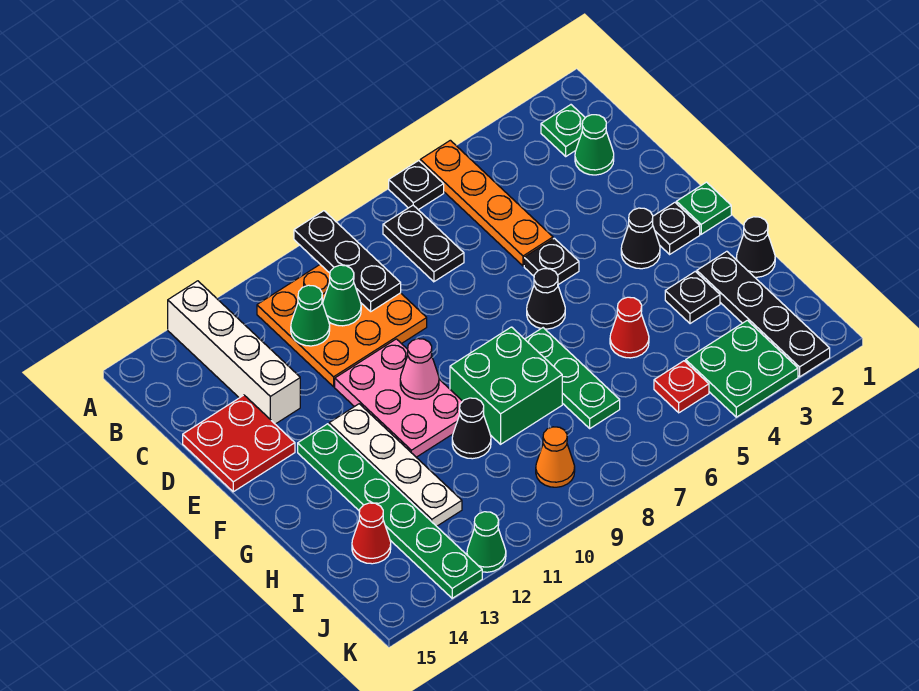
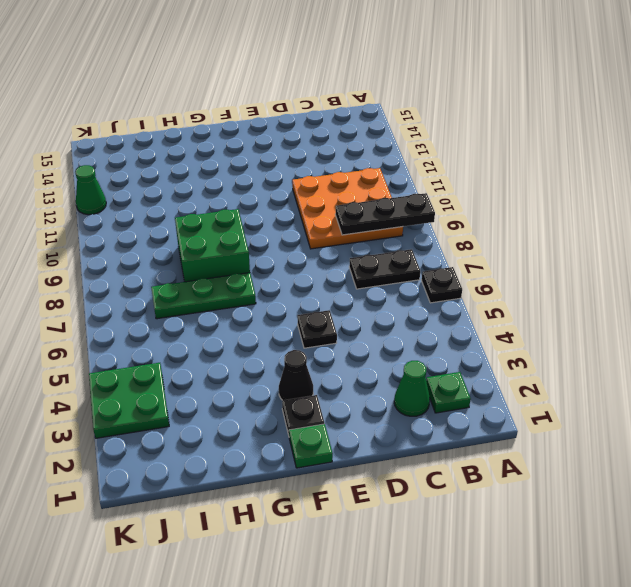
none -> orange plate A5:D5 level 1
none -> white brick A13:D13 level 1
none -> red plate D14:E15 level 1
none -> pink plate E10:G11 level 1

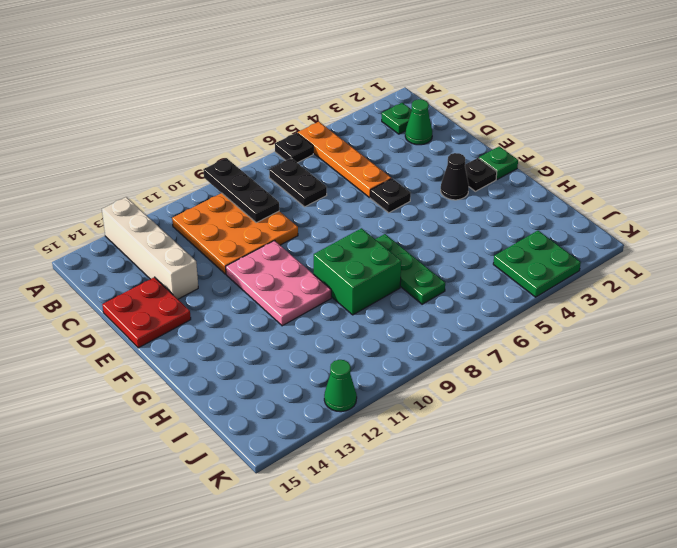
none -> black cone F6 level 1
none -> white plate F12:I12 level 1
none -> green plate F13:K13 level 1
none -> black cone H1 level 1

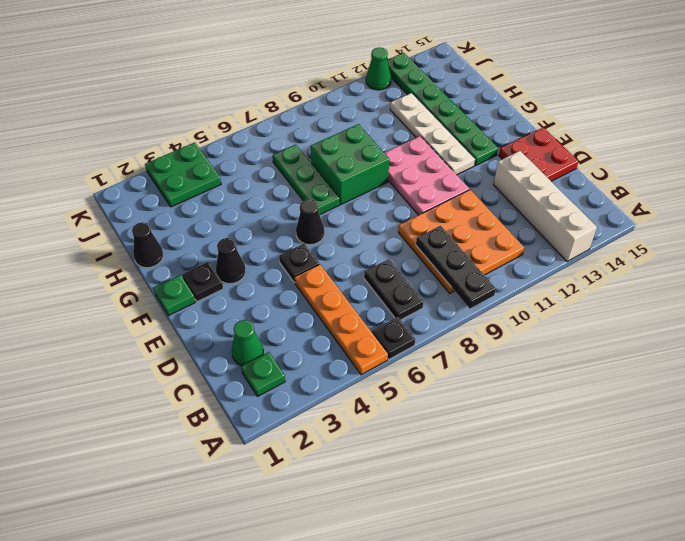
none -> black plate H2:K2 level 1
none -> black plate H3 level 1
none -> red cone H5 level 1
none -> black cone H10 level 1

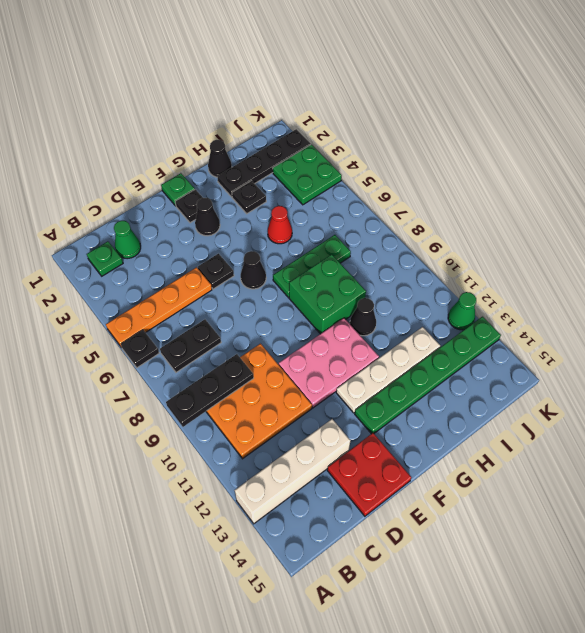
none -> red cone I14 level 1
none -> red plate J5 level 1
none -> orange cone J9 level 1
none -> green cone C10 level 2

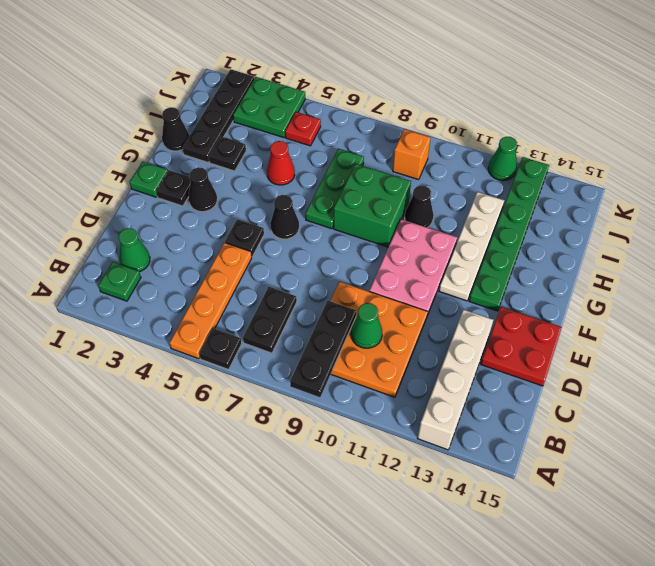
orange brick J9 level 1 -> orange cone J9 level 1
none -> red cone I14 level 1
none -> green cone C11 level 2
none -> pink cone F10 level 2

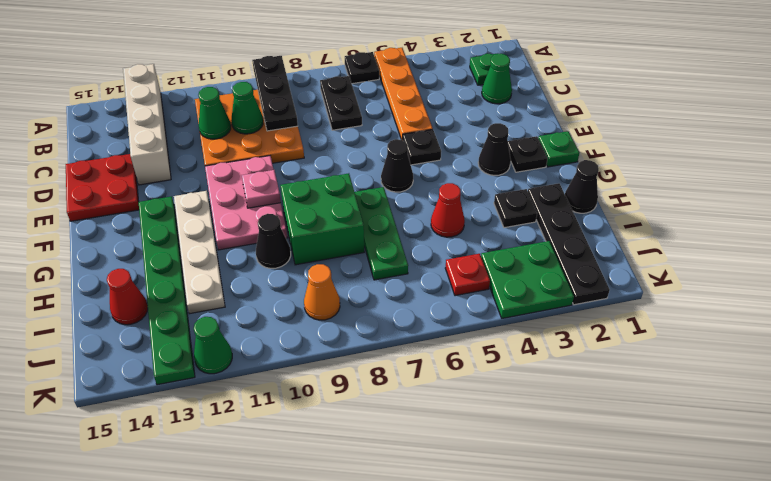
pink plate F10 level 2 -> pink cone F10 level 2

